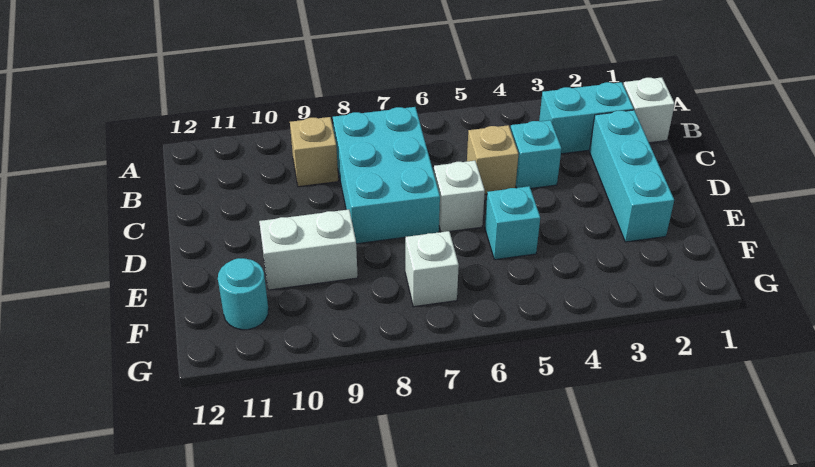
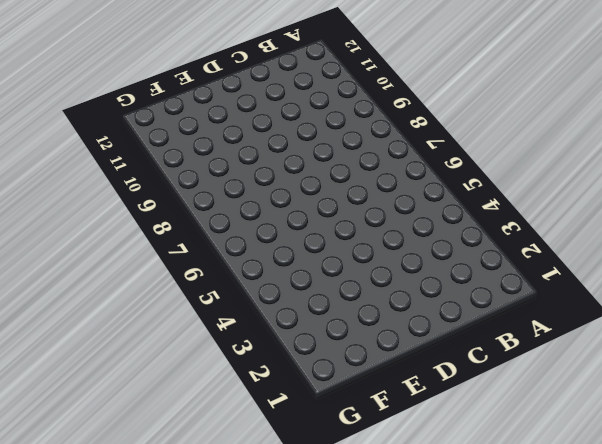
none -> white brick B1 level 1
none -> cyan brick B2:B3 level 1
none -> cyan brick B7:D8 level 1

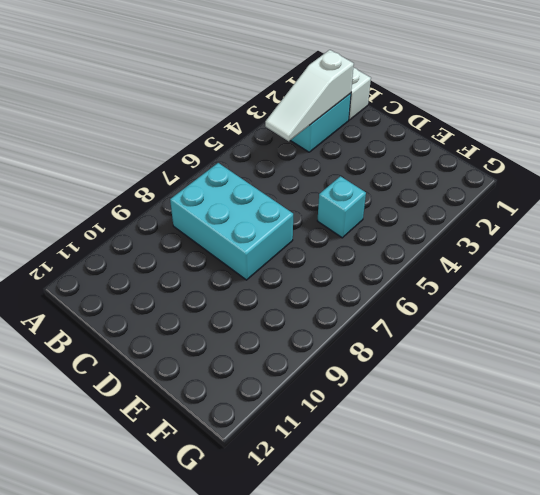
white slope B2:B4 level 2 top 2 -> none
none -> tan brick B9 level 1
none -> cyan brick C2:E2 level 1
none -> cyan brick C4 level 1

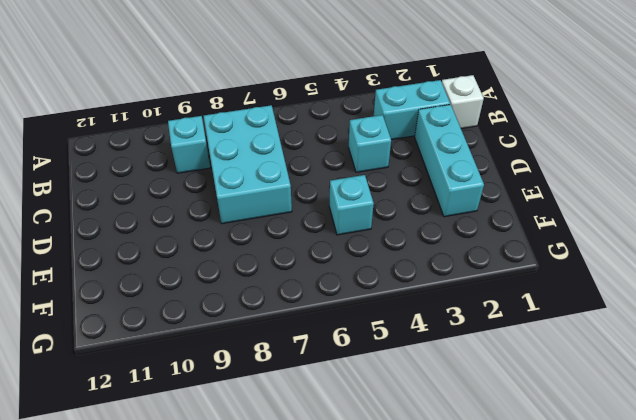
cyan brick B9 level 1 -> tan brick B9 level 1
none -> tan brick C5 level 1
none -> white brick D6 level 1
none -> white brick E9:E10 level 1

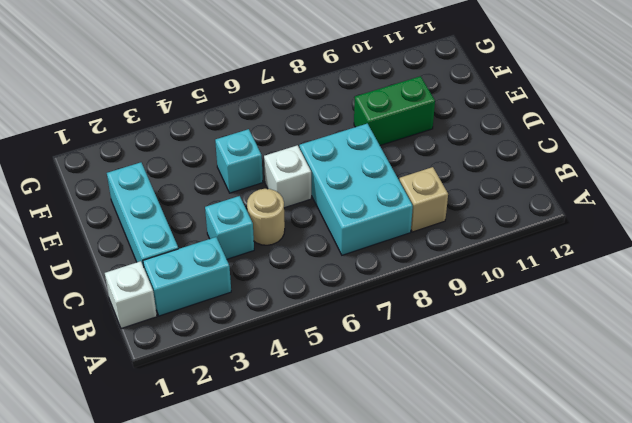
tan round brick C5 level 1 -> tan brick C5 level 1
green brick E9:E10 level 1 -> white brick E9:E10 level 1
none -> white brick F7 level 1
none -> cyan round brick F11 level 1

